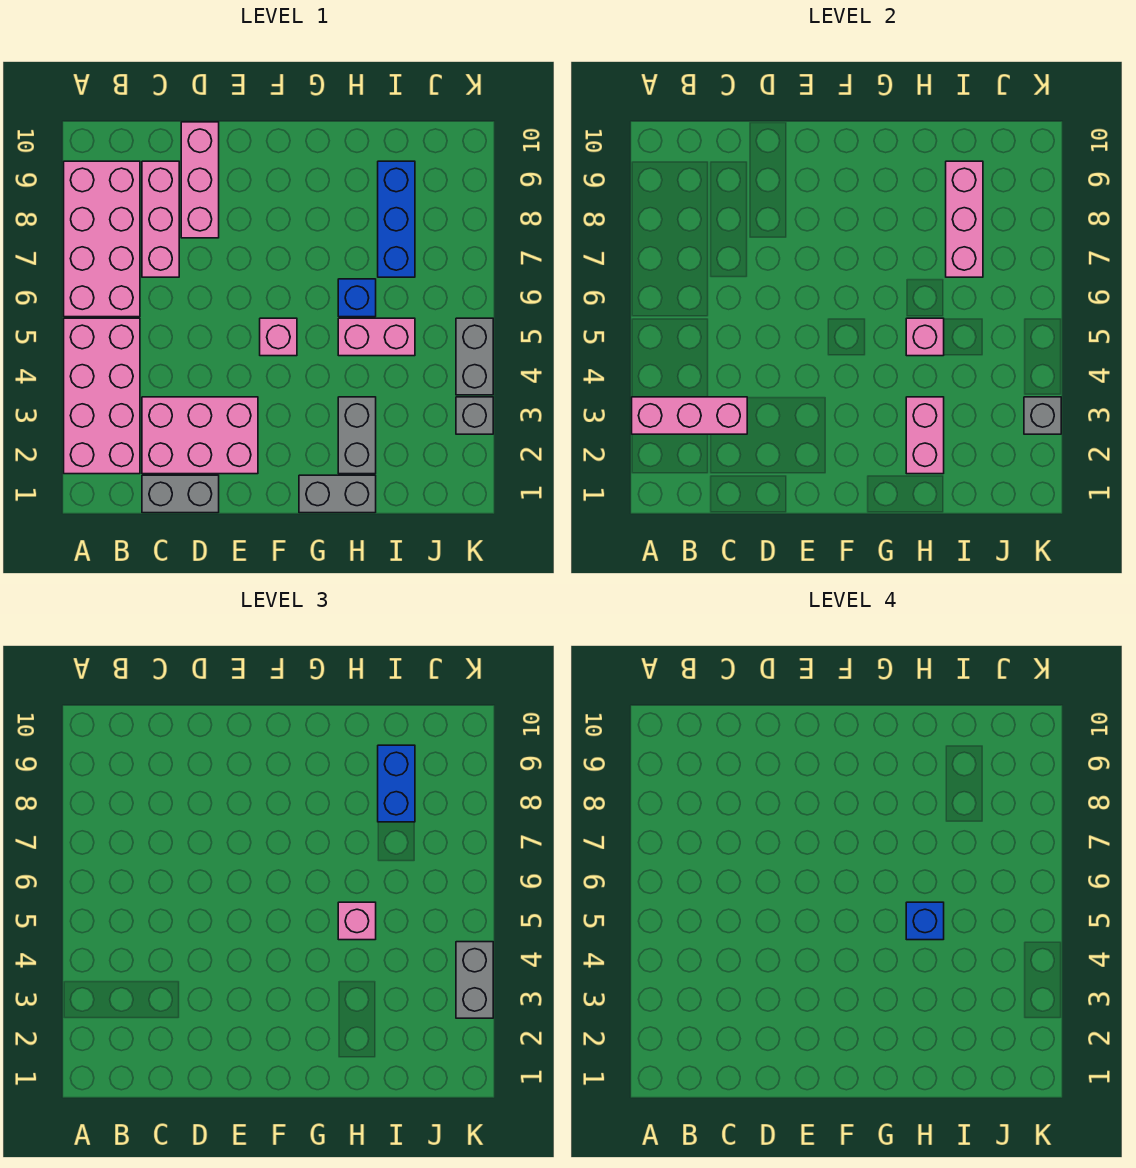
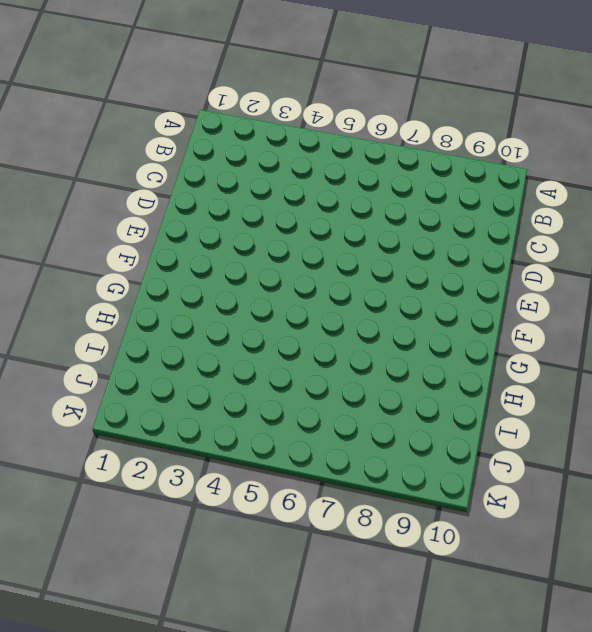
none -> pink brick A2:B5 level 1
none -> pink brick A6:B9 level 1
none -> grey brick C1:D1 level 1

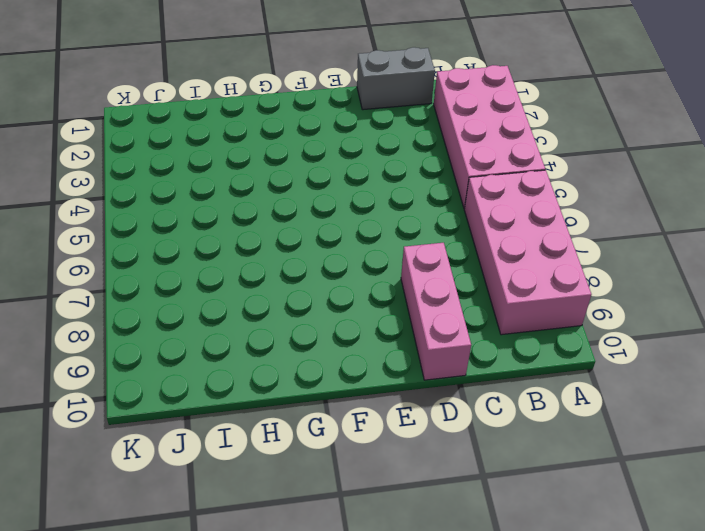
none -> pink brick C2:E3 level 1
none -> pink brick C7:C9 level 1
none -> pink brick F5 level 1

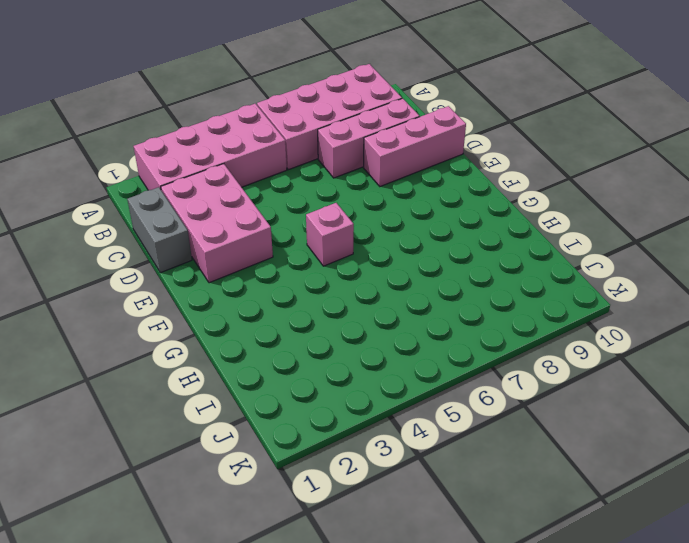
none -> grey brick G1:H1 level 1
none -> grey brick H2:H3 level 1
none -> pink brick H5:I5 level 1

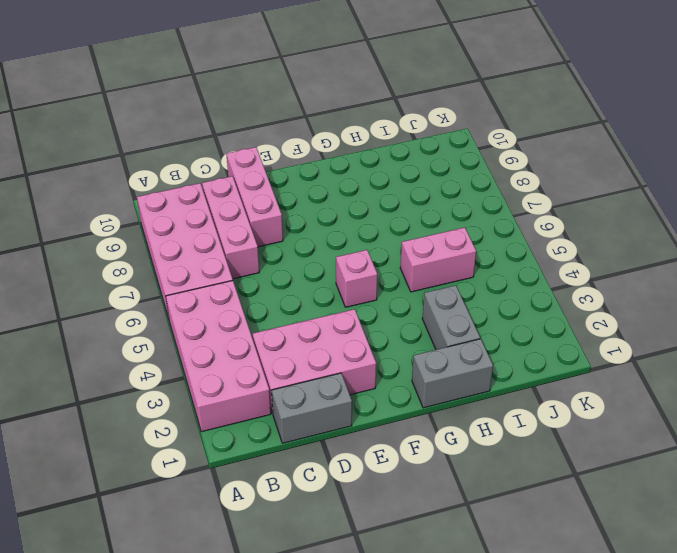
none -> blue brick H6 level 1
none -> blue brick I7:I9 level 1
none -> grey brick K3 level 1

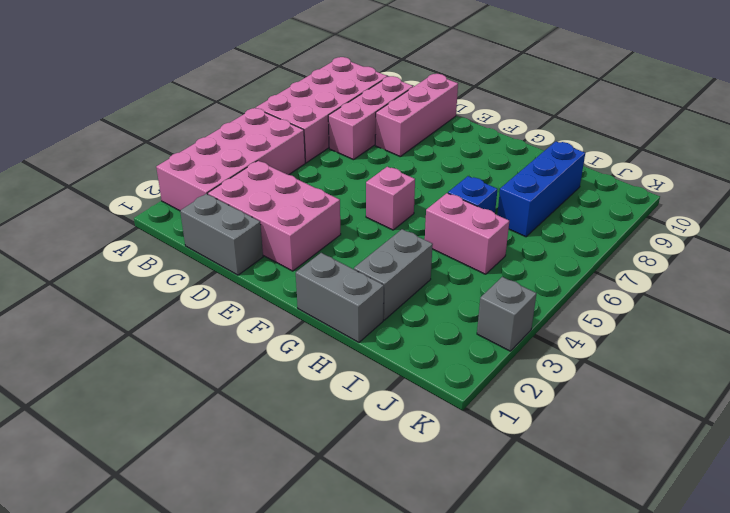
none -> grey brick K4:K5 level 1
none -> pink brick A3:C3 level 2
none -> pink brick H2:H3 level 2

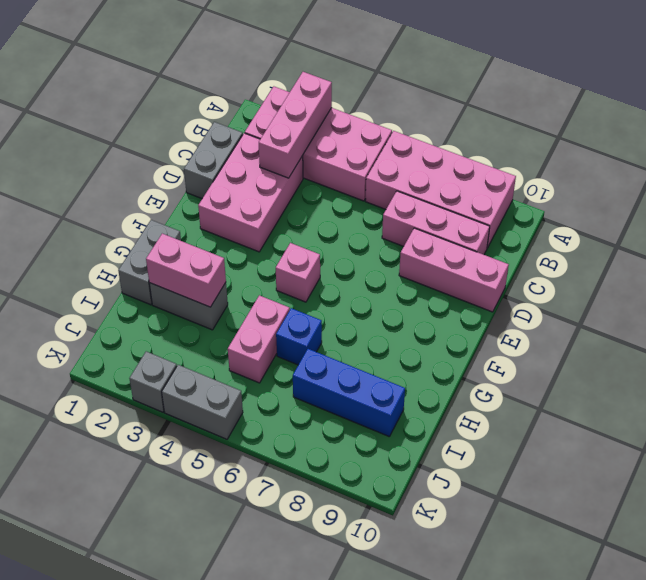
none -> pink brick H5 level 2
none -> pink brick I7:I9 level 2
none -> grey brick K3 level 2

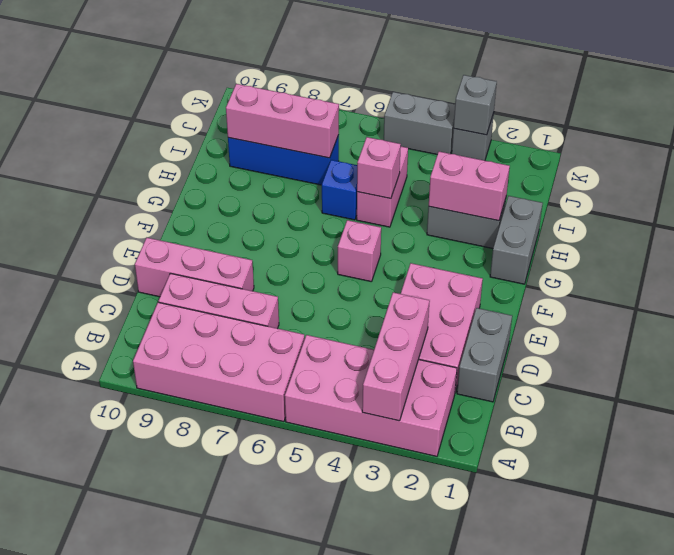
none -> pink brick H5 level 3
none -> blue brick I8:I9 level 3
none -> grey brick K3:K4 level 3

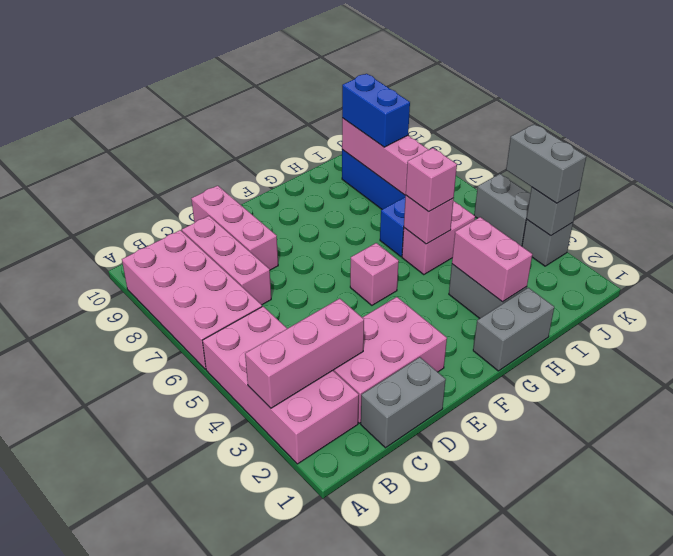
none -> blue brick H5 level 4

